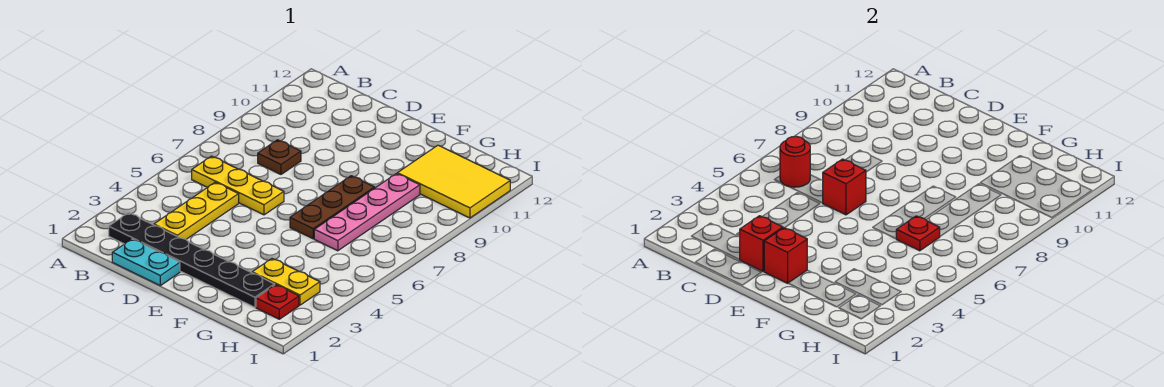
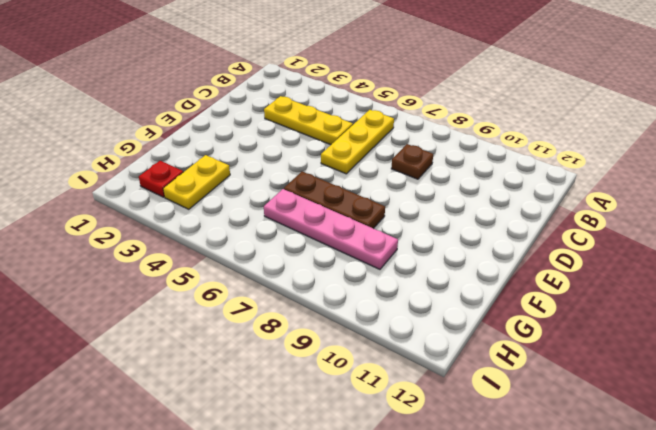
none -> black plate B2:G2 level 1
none -> cyan plate C1:D1 level 1
none -> yellow tile G10:I11 level 1

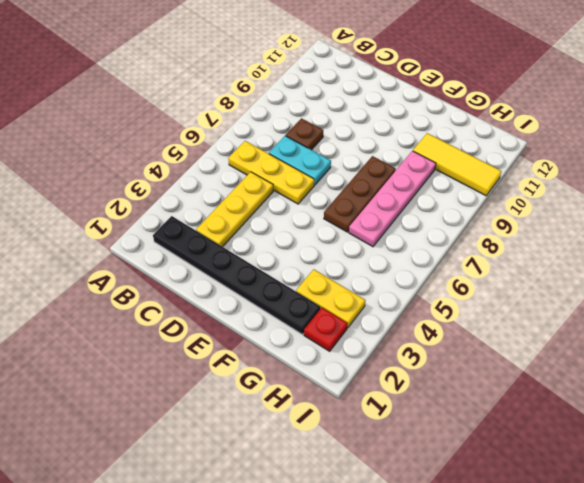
cyan plate C7:D7 level 1 -> cyan plate C1:D1 level 1
yellow tile G10:I10 level 1 -> yellow tile G10:I11 level 1
none -> red round brick B6 level 2
none -> red brick D2 level 2
none -> red brick D6 level 2

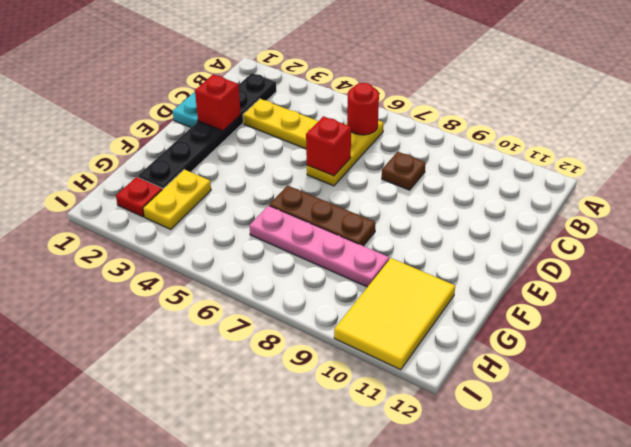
none -> red brick E2 level 2
none -> red plate G6 level 2

